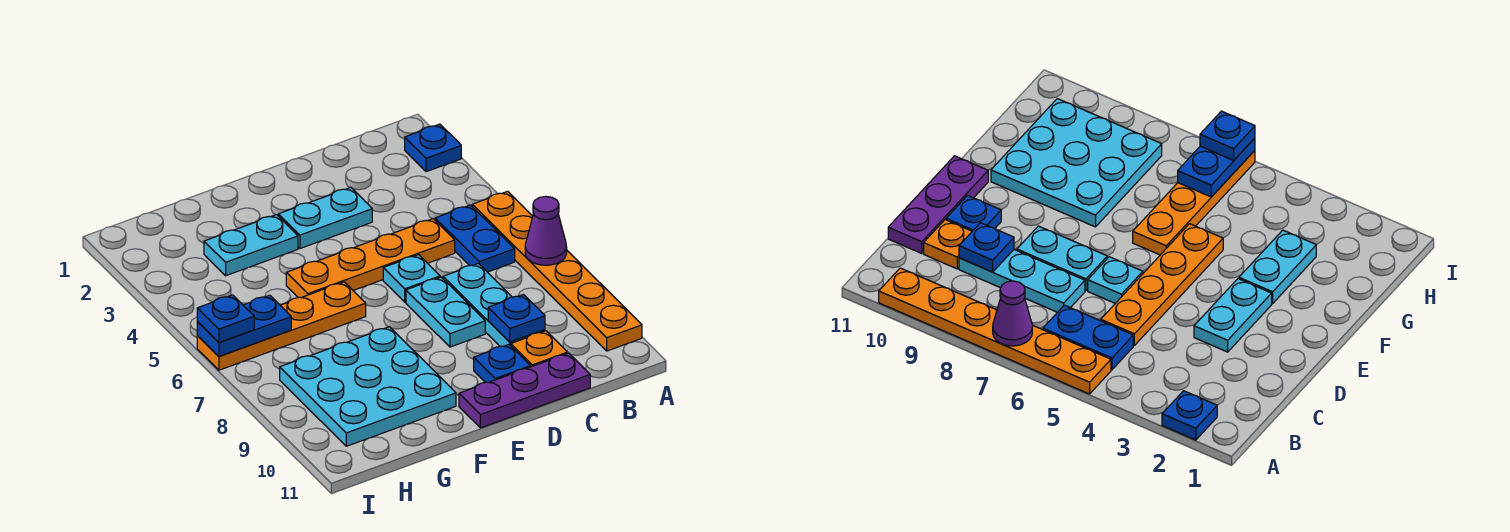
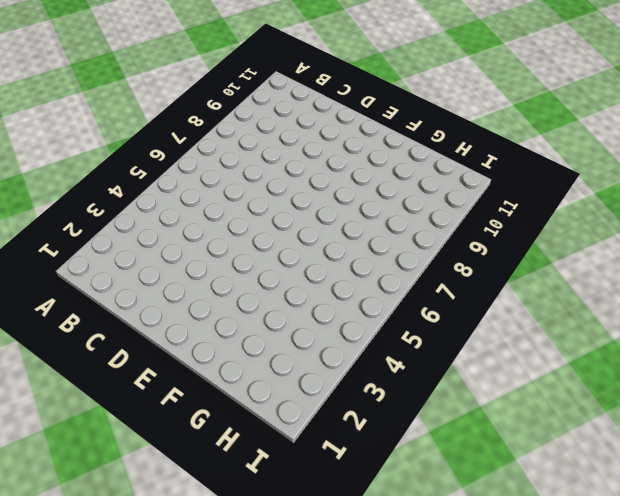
none -> blue plate A2 level 1
none -> orange plate A5:A10 level 1
none -> blue plate B5:B6 level 1

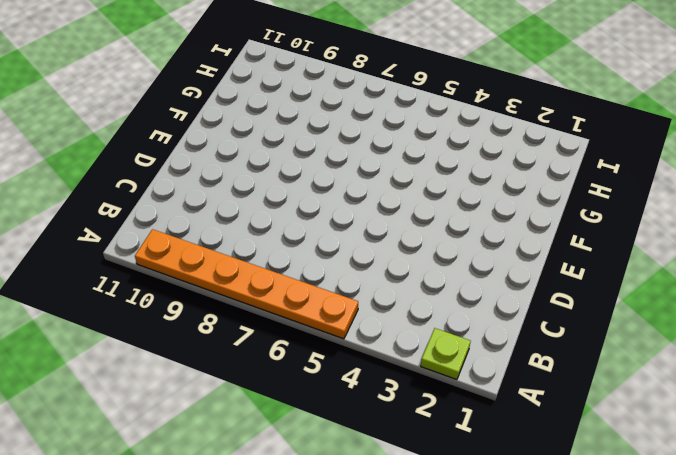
lime plate A2 level 1 -> blue plate A2 level 1
none -> blue plate B5:B6 level 1
none -> orange plate C5:F5 level 1
none -> cyan plate C7:C9 level 1

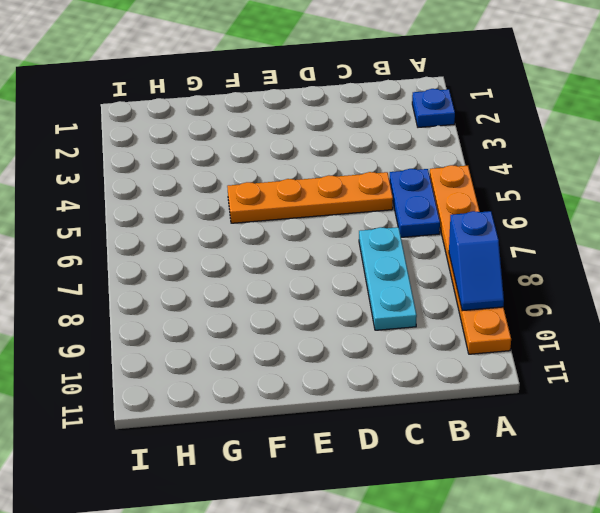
blue slope A8:A9 level 2 top 8 -> none
none -> orange plate C10 level 1
none -> purple plate C11:E11 level 1
none -> cyan plate D3:E3 level 1

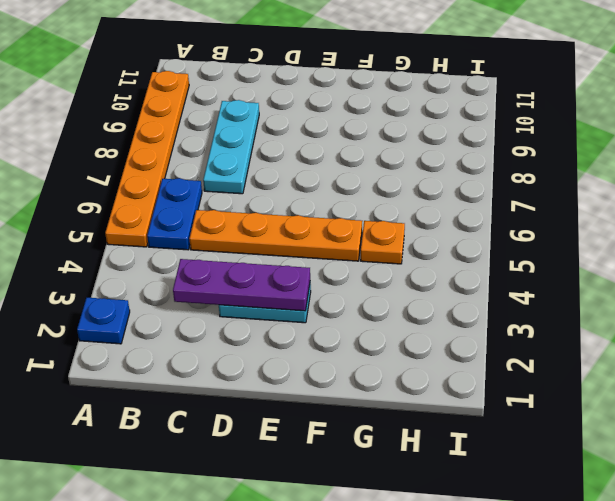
purple plate C3:E3 level 2 -> purple plate C11:E11 level 1
orange plate G5 level 1 -> orange plate C10 level 1
none -> cyan plate D6 level 1
none -> cyan plate D7:D8 level 1
none -> blue plate D10 level 1

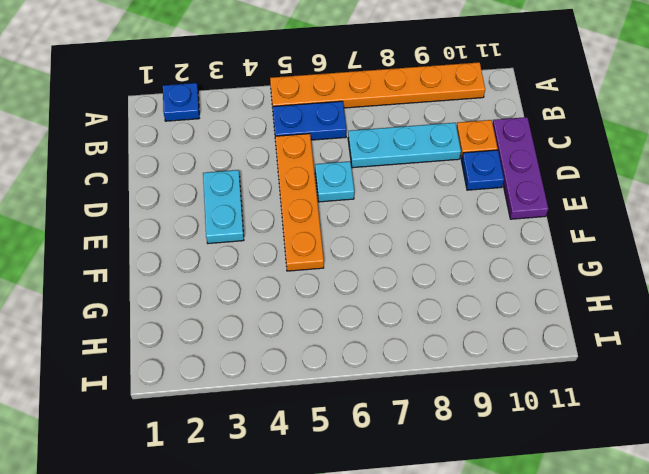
none -> cyan plate D7:D8 level 1
none -> cyan plate F3:G3 level 1
none -> orange plate F6:I6 level 1

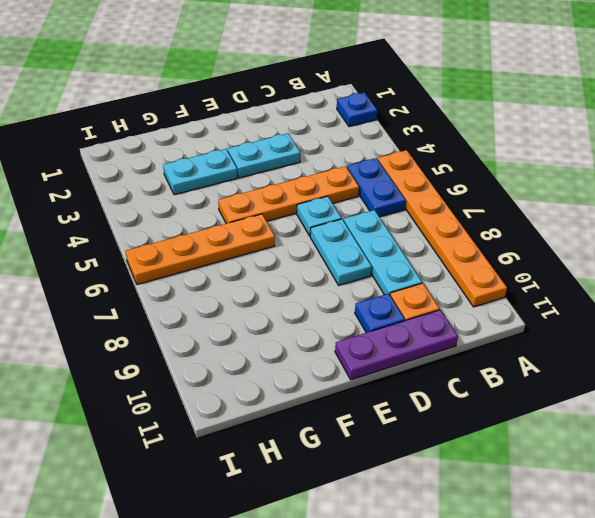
none -> cyan plate F8:H10 level 1
none -> purple cone A7 level 2
none -> blue plate C9 level 2

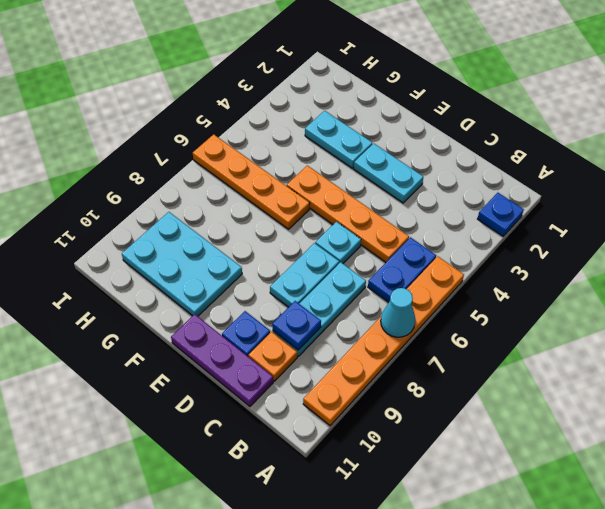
cyan cone A7 level 2 -> purple cone A7 level 2
cyan plate F9:H10 level 1 -> cyan plate F8:H10 level 1
none -> blue plate H6:I6 level 2
none -> blue plate I6 level 3

